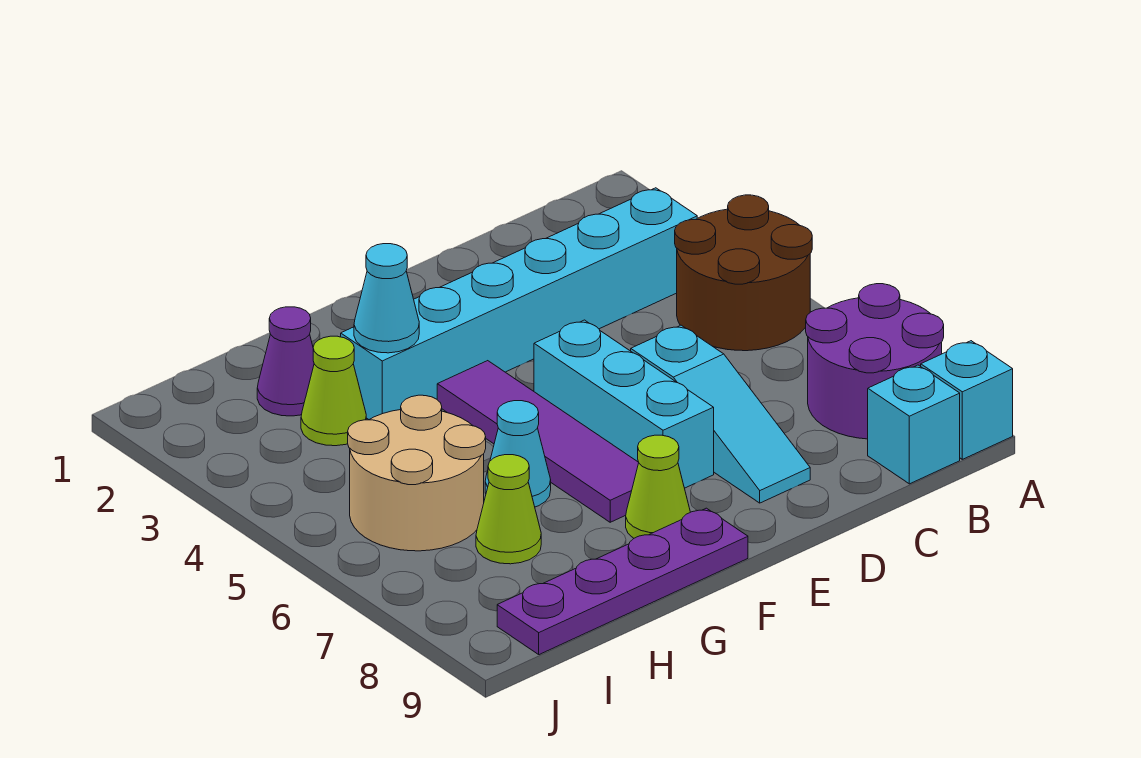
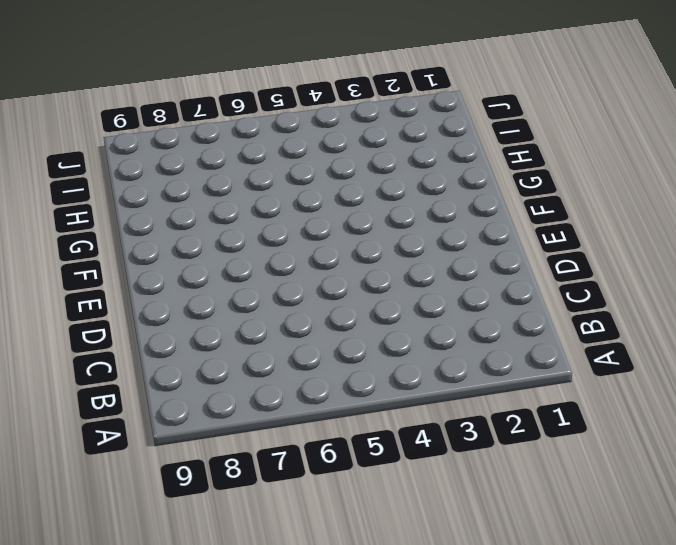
none -> brown round brick A4:B5 level 1
none -> purple round brick A7:B8 level 1
none -> cyan brick A9 level 1

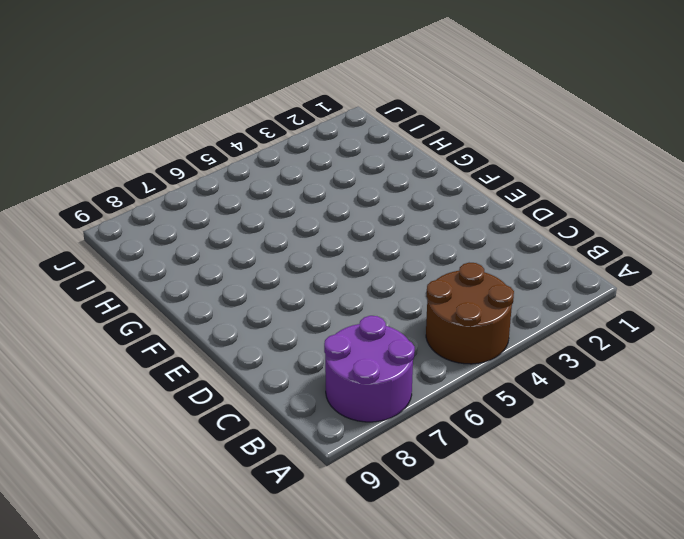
none -> cyan brick A9 level 1
none -> cyan brick B3:G3 level 1
none -> cyan brick B9 level 1

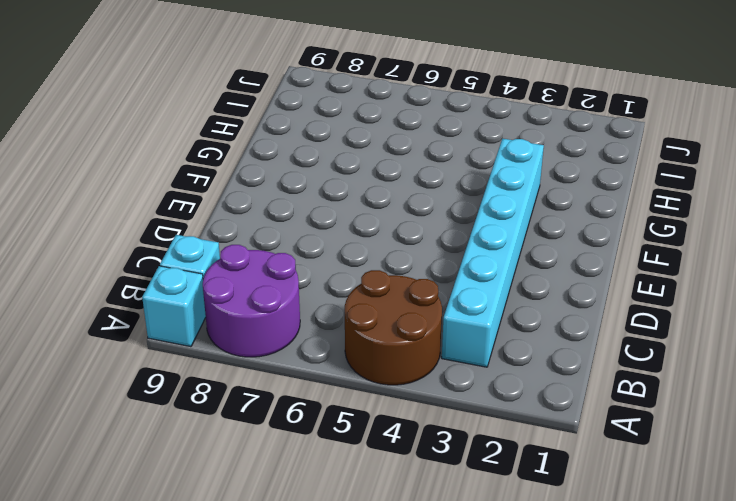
none -> cyan slope D6:D8 level 1 top 6
none -> cyan brick E5:E7 level 1
none -> purple tile F4:F7 level 1

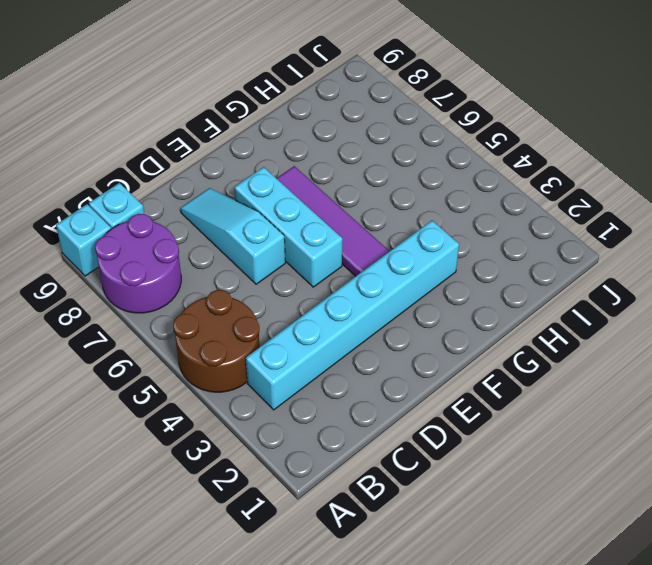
none -> lime cone F8 level 1
none -> purple plate F9:I9 level 1
none -> cyan cone G6 level 1

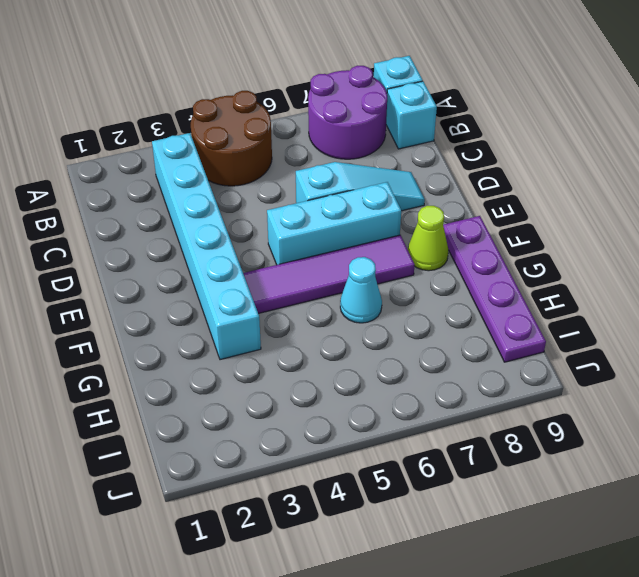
none -> purple cone H2 level 1
none -> lime cone H3 level 1
none -> tan round brick H5:I6 level 1

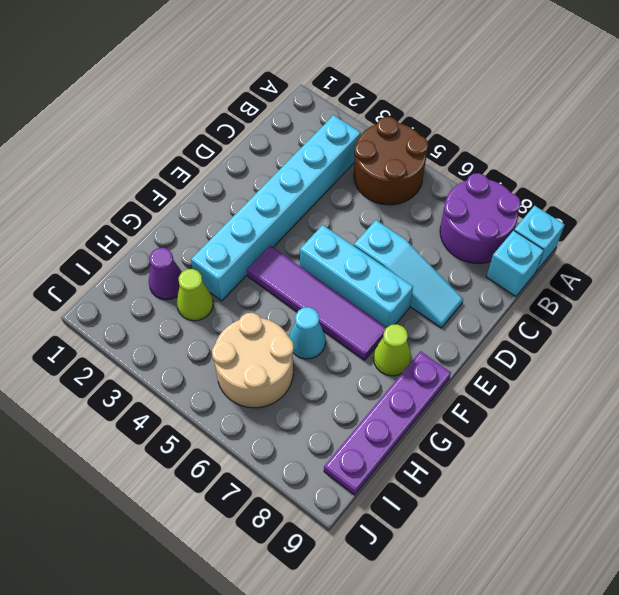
none -> lime cone H7 level 1
none -> cyan cone G3 level 2

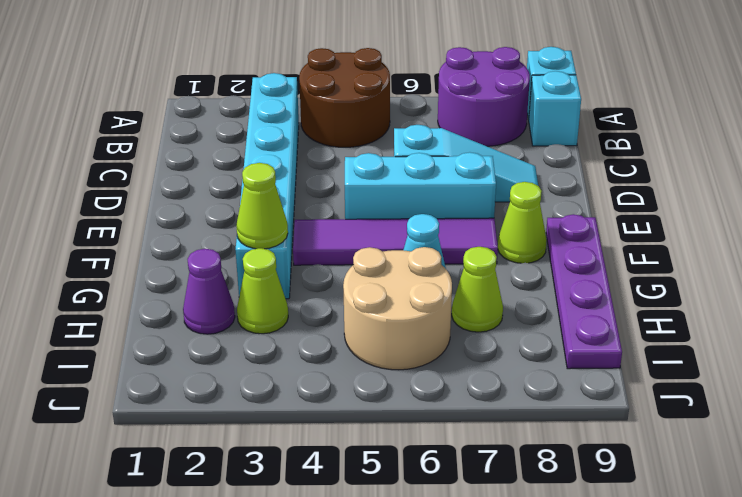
lime cone G3 level 2 -> cyan cone G3 level 2

